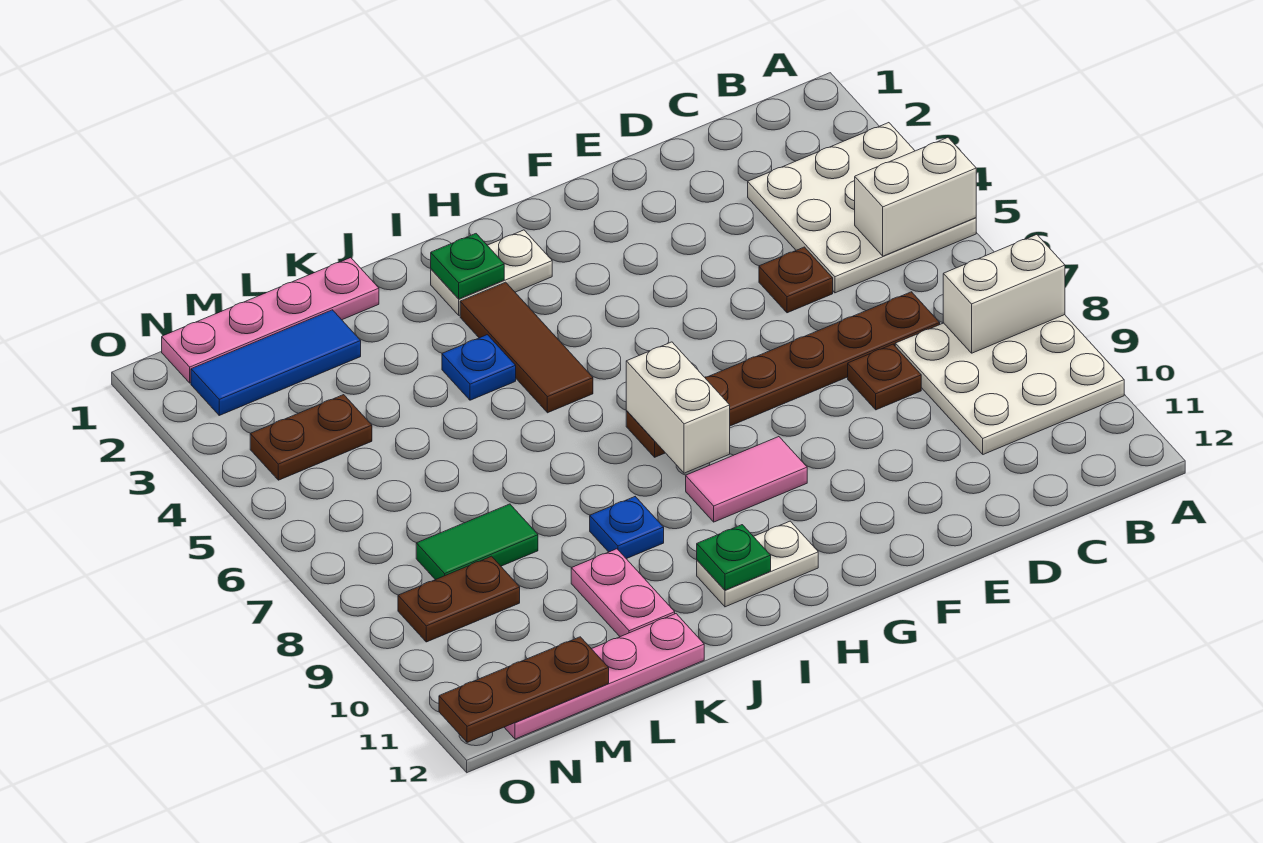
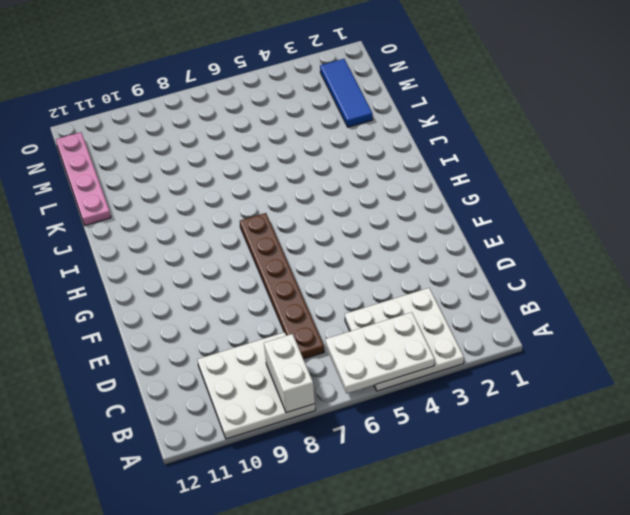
white plate A4:B6 level 2 -> white brick A5:B5 level 2
none -> brown plate D5 level 1
none -> brown plate D8 level 1
none -> pink tile G9:H9 level 1

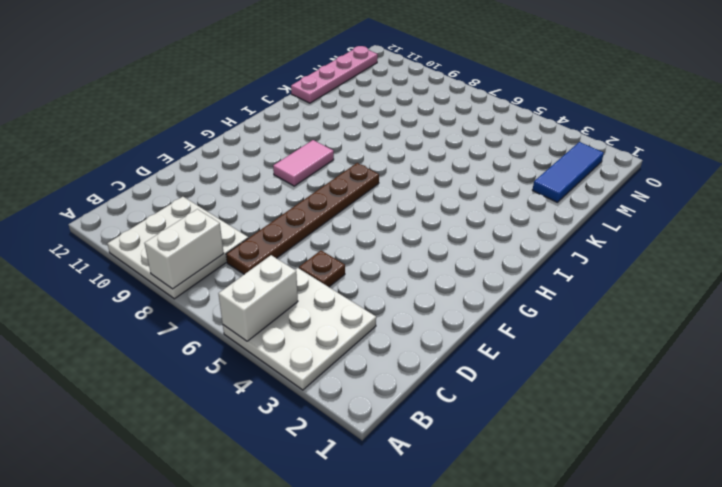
none -> brown plate D8 level 1
none -> white plate H2:I2 level 1
none -> white plate H11:I11 level 1

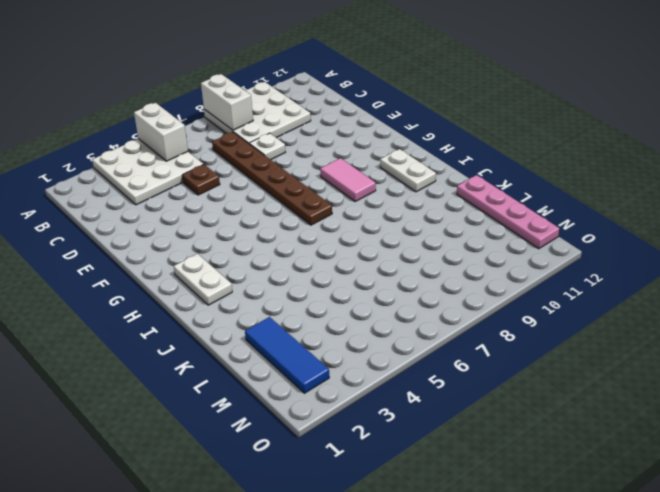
white plate D8 level 1 -> brown plate D8 level 1
none -> brown tile I3:I5 level 1
none -> blue plate J4 level 1
none -> blue plate J9 level 1

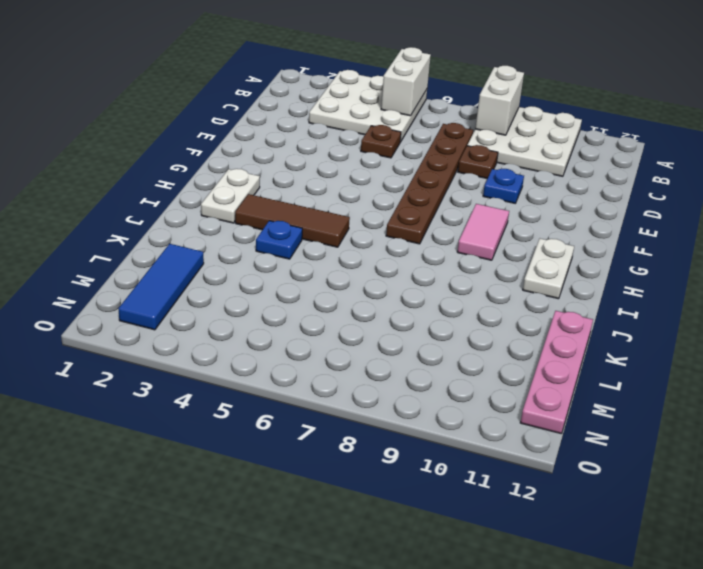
blue plate E9 level 1 -> blue plate J9 level 1
none -> pink plate K1:N1 level 1
none -> pink plate K10:K11 level 1
none -> green tile L8:M8 level 1

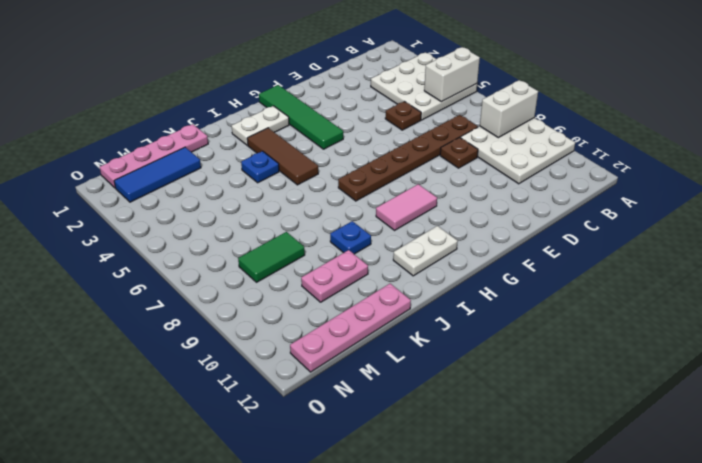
green tile G1:G4 level 1 -> none
pink plate K10:L10 level 1 -> pink plate K10:K11 level 1
none -> brown plate M4:N4 level 1
none -> brown plate M9:N9 level 1
none -> white brick H7:H8 level 2

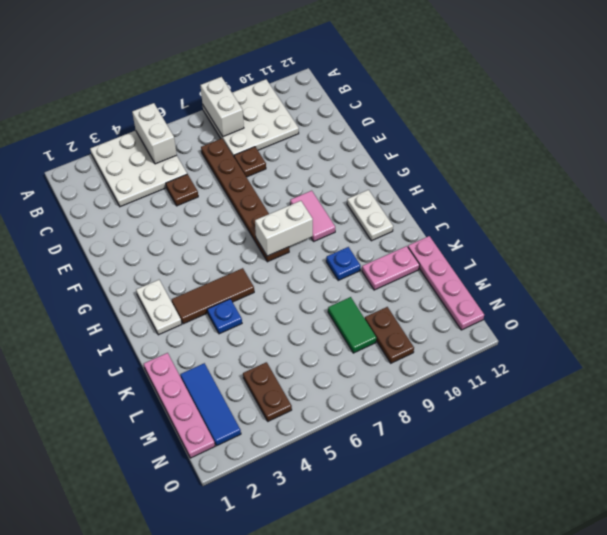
none -> green plate I2 level 2
none -> green plate I11 level 2
none -> brown plate M12:O12 level 2

